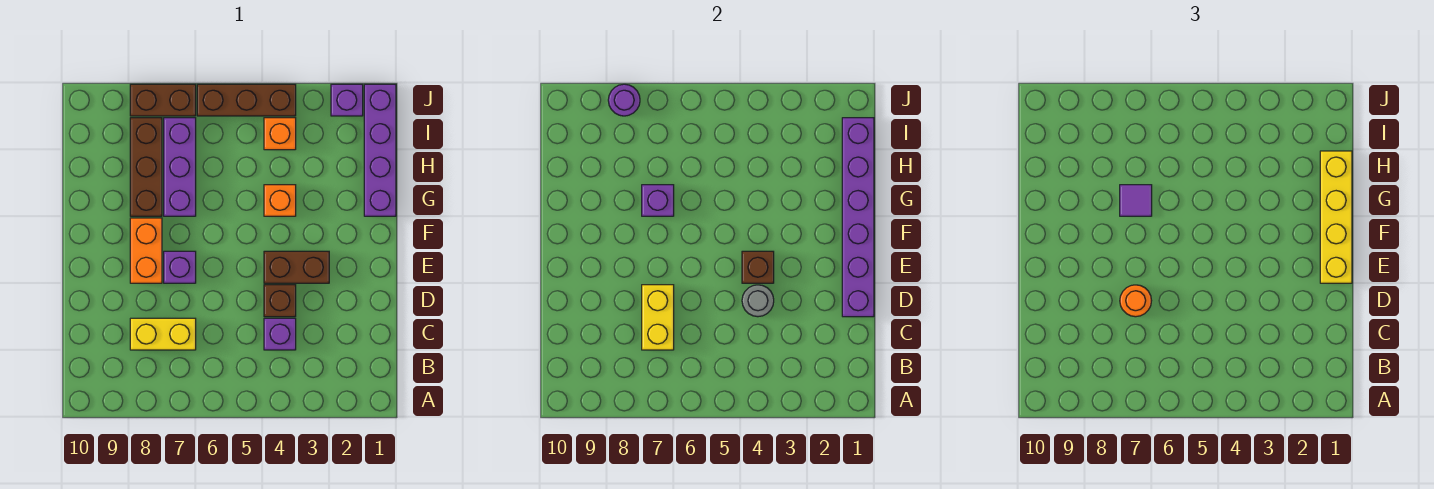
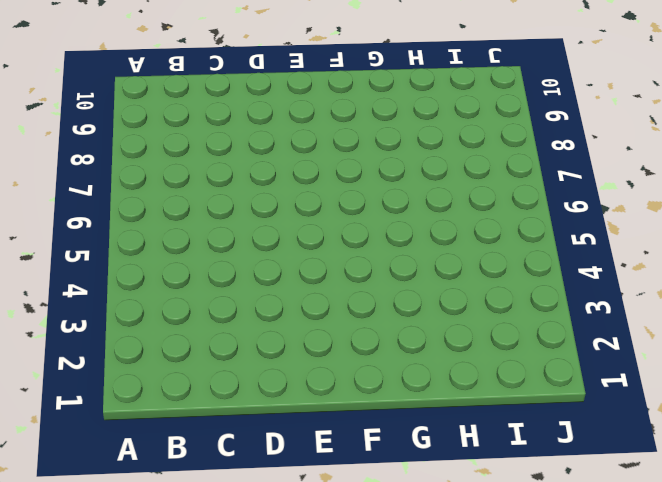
none -> purple brick C4 level 1
none -> yellow brick C7:C8 level 1
none -> brown brick D4 level 1

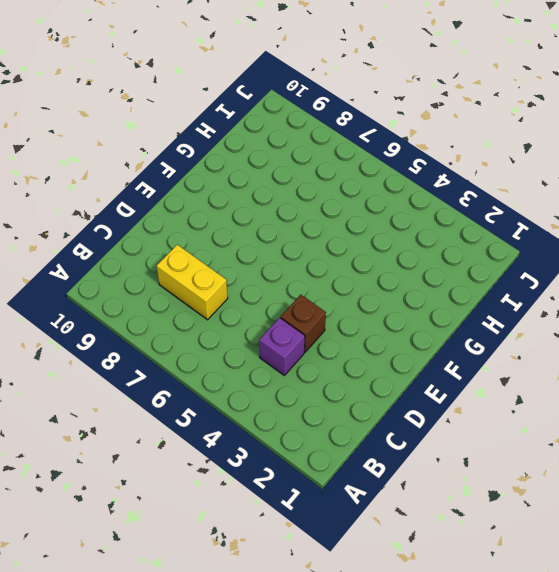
none -> brown brick E3:E4 level 1
none -> purple brick E7 level 1
none -> orange brick E8:F8 level 1

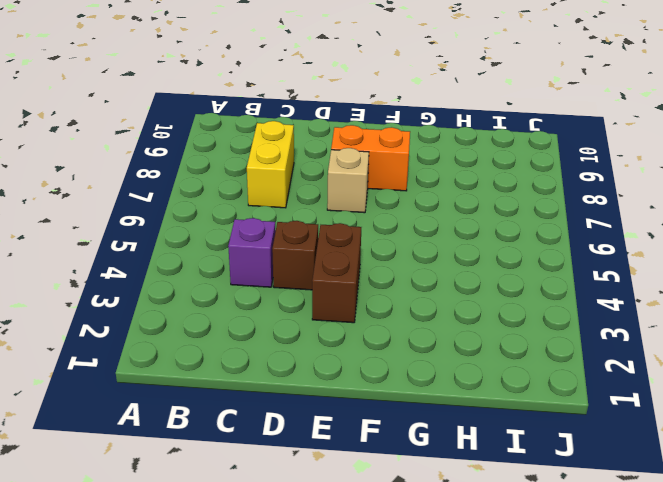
tan brick E7 level 1 -> purple brick E7 level 1
none -> purple brick G1:J1 level 1
none -> orange brick G4 level 1
none -> purple brick G7:I7 level 1

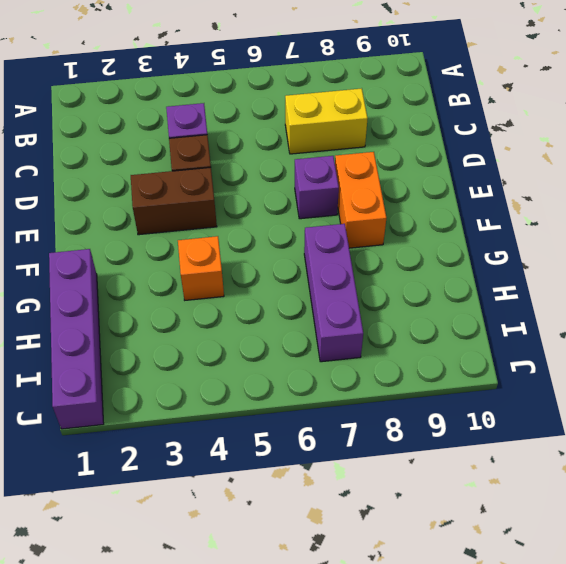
none -> brown brick G8:I8 level 1
none -> orange brick I4 level 1
none -> purple brick J2 level 1

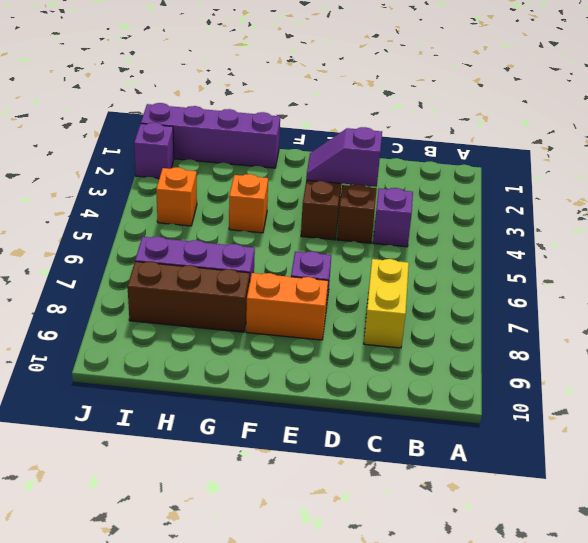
purple slope D3:E3 level 2 top D -> none
none -> brown brick J4:J6 level 1
none -> brown brick J7:J8 level 1
none -> yellow brick C7:D7 level 2

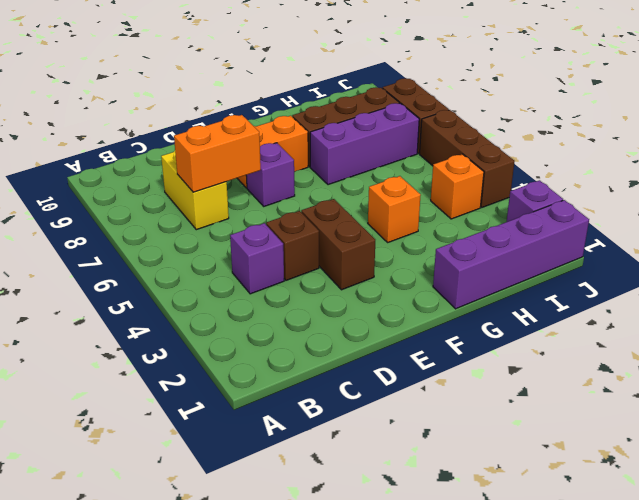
orange brick C7:D7 level 2 -> yellow brick C7:D7 level 2
none -> purple brick D1:I1 level 2
none -> grey round brick D4 level 2
none -> brown brick E4 level 2

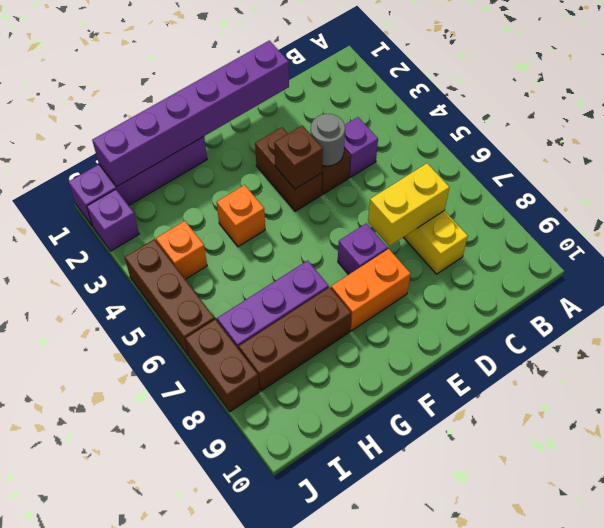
none -> purple brick G7 level 2
none -> purple round brick J8 level 2
none -> orange round brick D7 level 3

